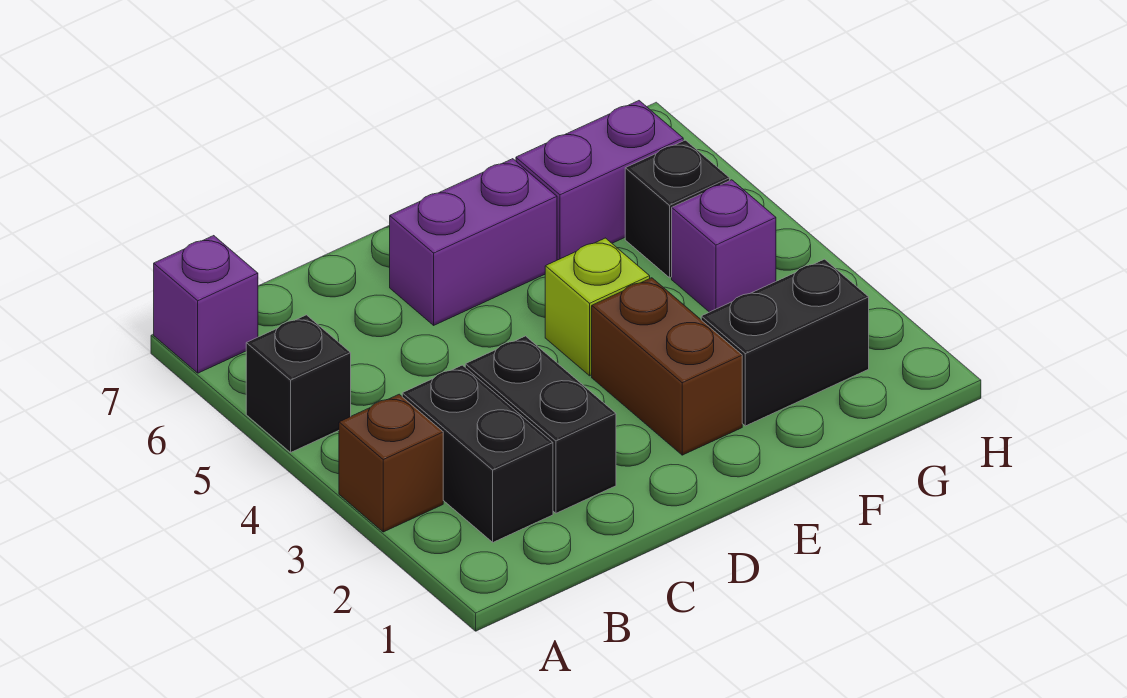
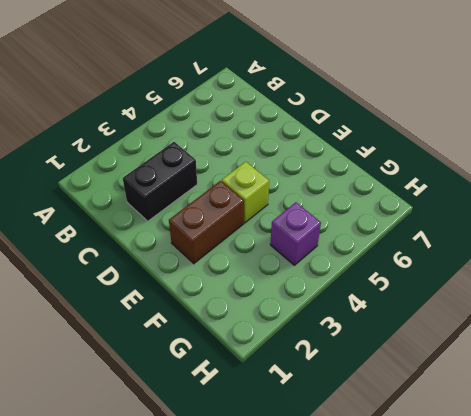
none -> brown brick A3 level 1
none -> black brick A5 level 1
none -> purple brick A7 level 1

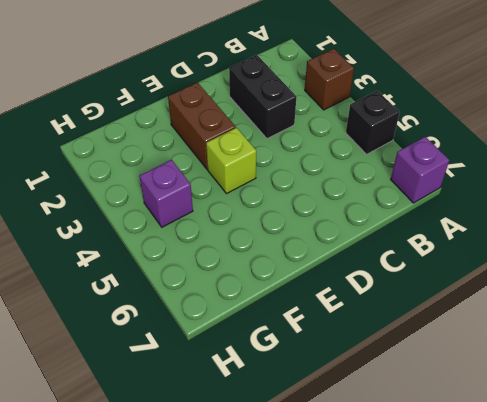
none -> black brick B2:B3 level 1
none -> purple brick D6:E6 level 1
none -> black brick F2:G2 level 1

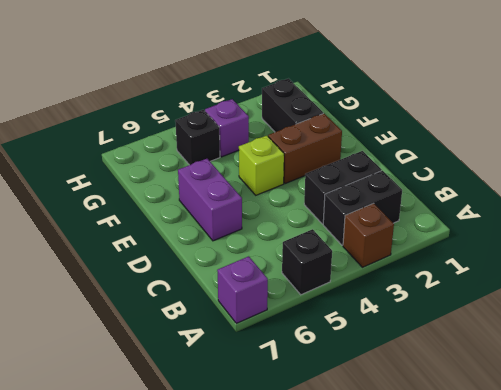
none -> purple brick F6:G6 level 1

